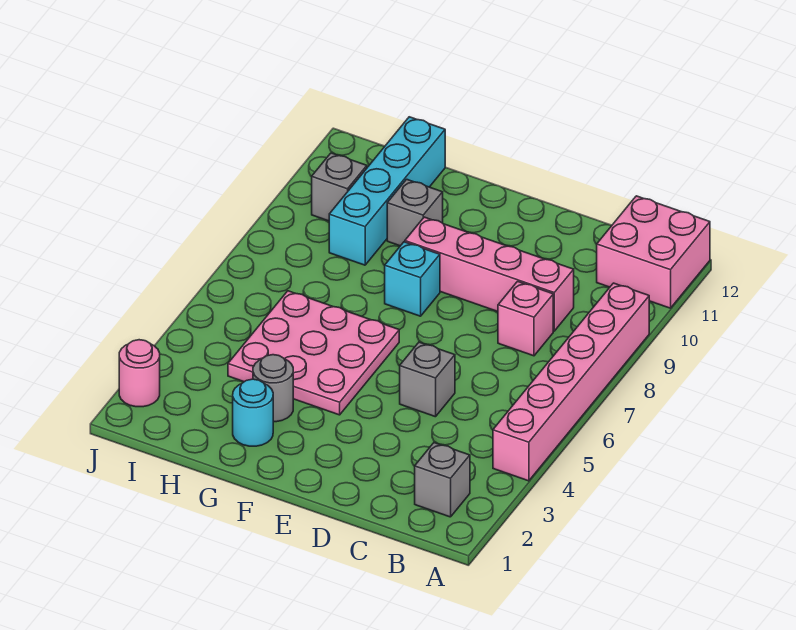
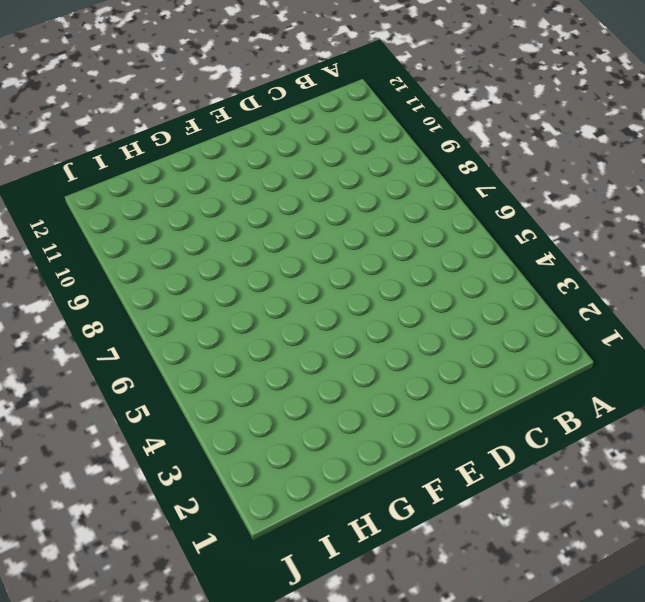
none -> pink brick A4:A9 level 1
none -> pink brick A11:B12 level 1
none -> grey brick B2 level 1

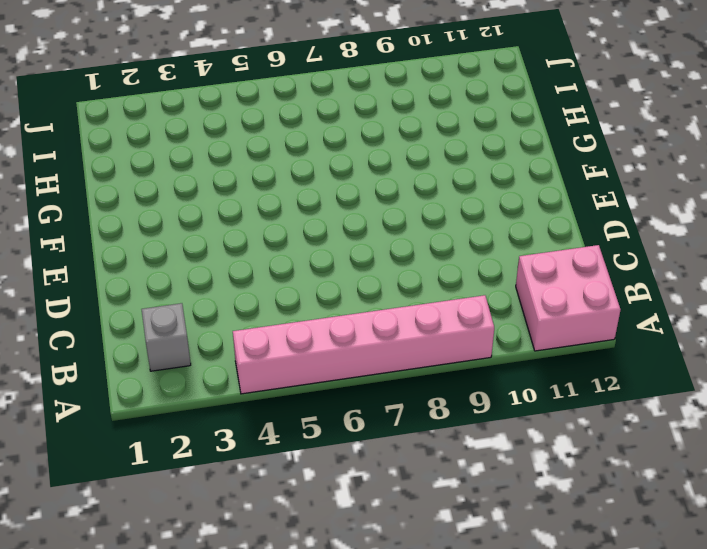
none -> pink brick C8 level 1
none -> pink brick C9:F9 level 1
none -> grey brick D5 level 1

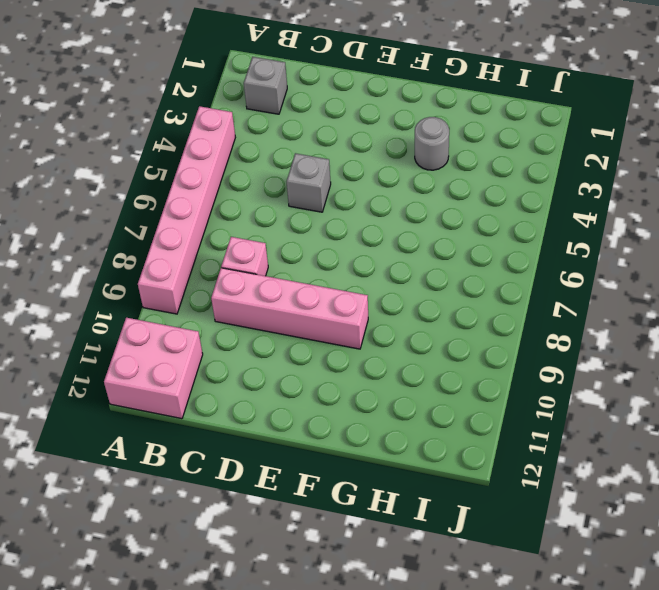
none -> pink plate F4:H6 level 1
none -> cyan brick F8 level 1
none -> cyan round brick G2 level 1

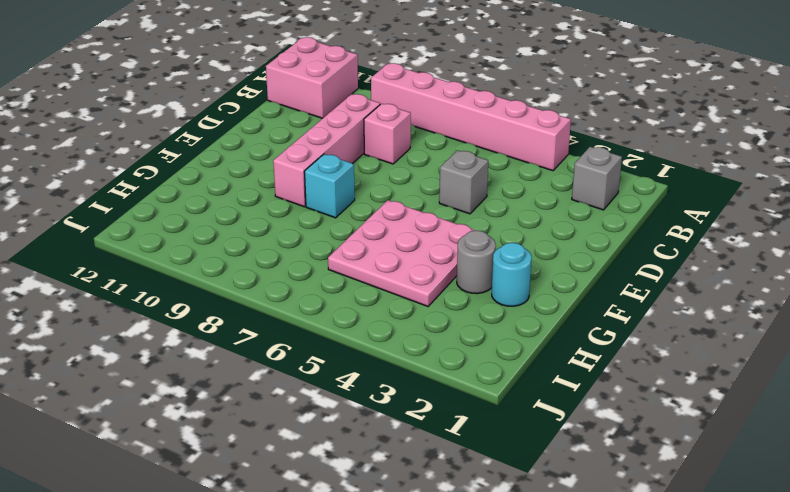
none -> grey brick G10 level 1
none -> cyan brick H9:H12 level 1
none -> grey brick I10 level 1

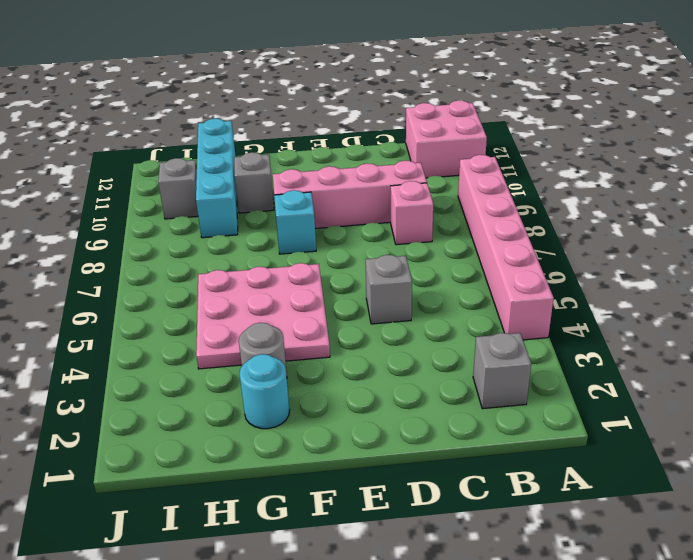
none -> pink round brick J2 level 1

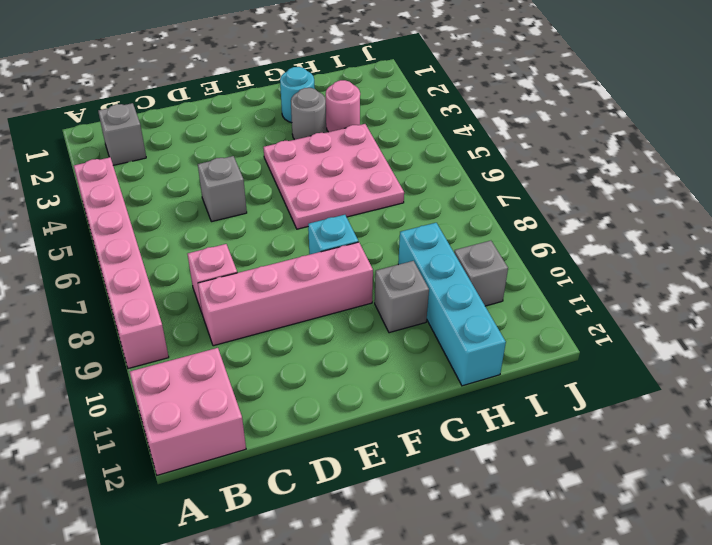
pink round brick H3 level 1 -> pink round brick J2 level 1

